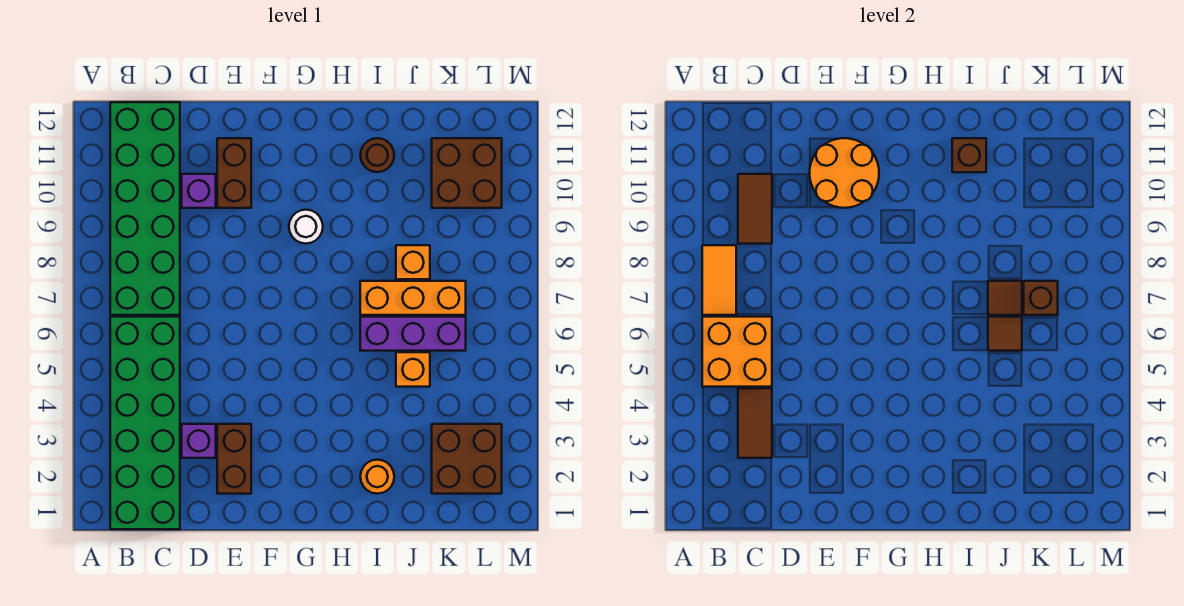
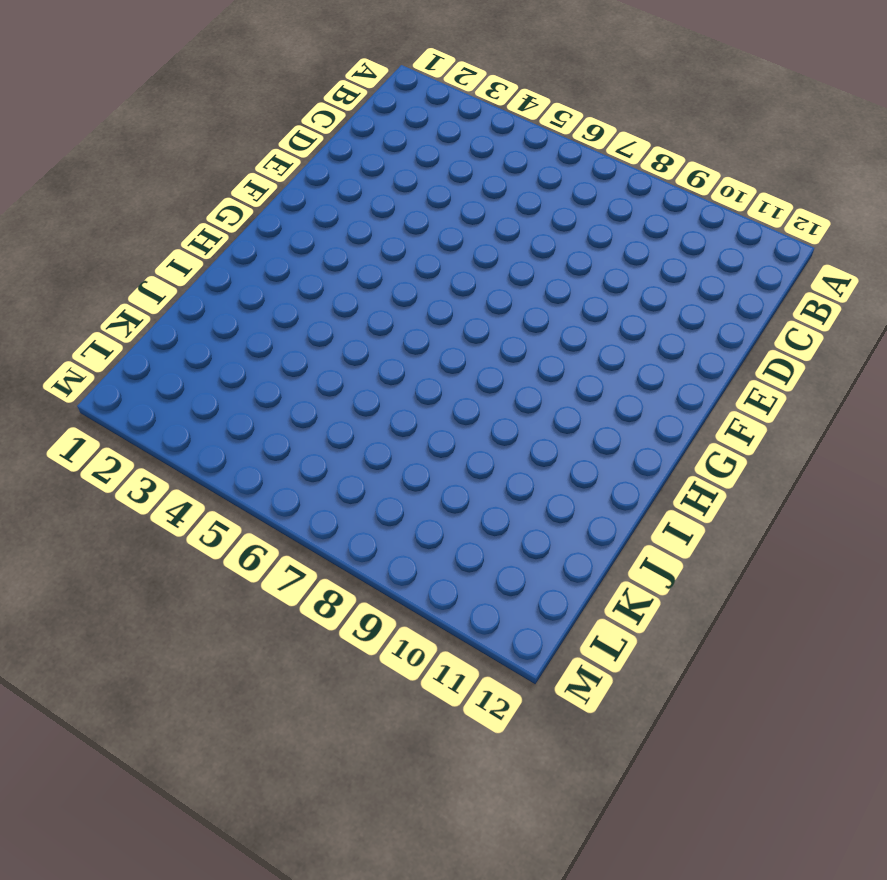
none -> green brick B1:C6 level 1
none -> green brick B7:C12 level 1
none -> purple brick D3 level 1

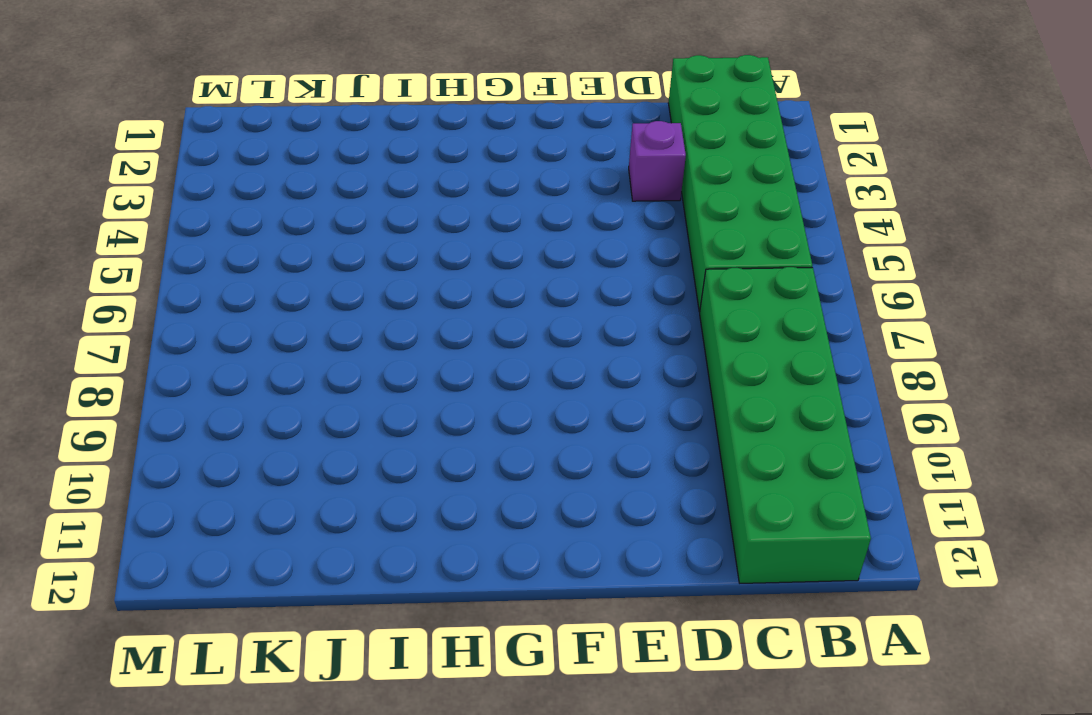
none -> purple brick D10 level 1
none -> brown brick E2:E3 level 1
none -> brown brick E10:E11 level 1

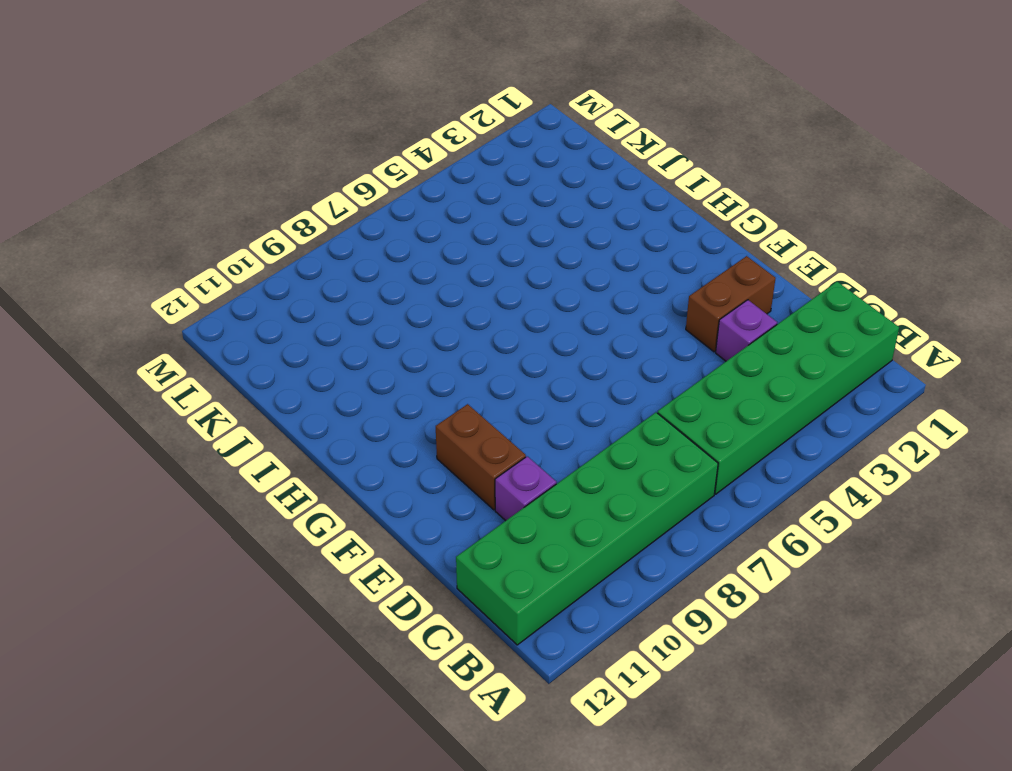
brown brick E10:F10 level 1 -> brown brick E10:E11 level 1
none -> white round brick G9 level 1
none -> orange round brick I2 level 1
none -> purple brick I6:K6 level 1

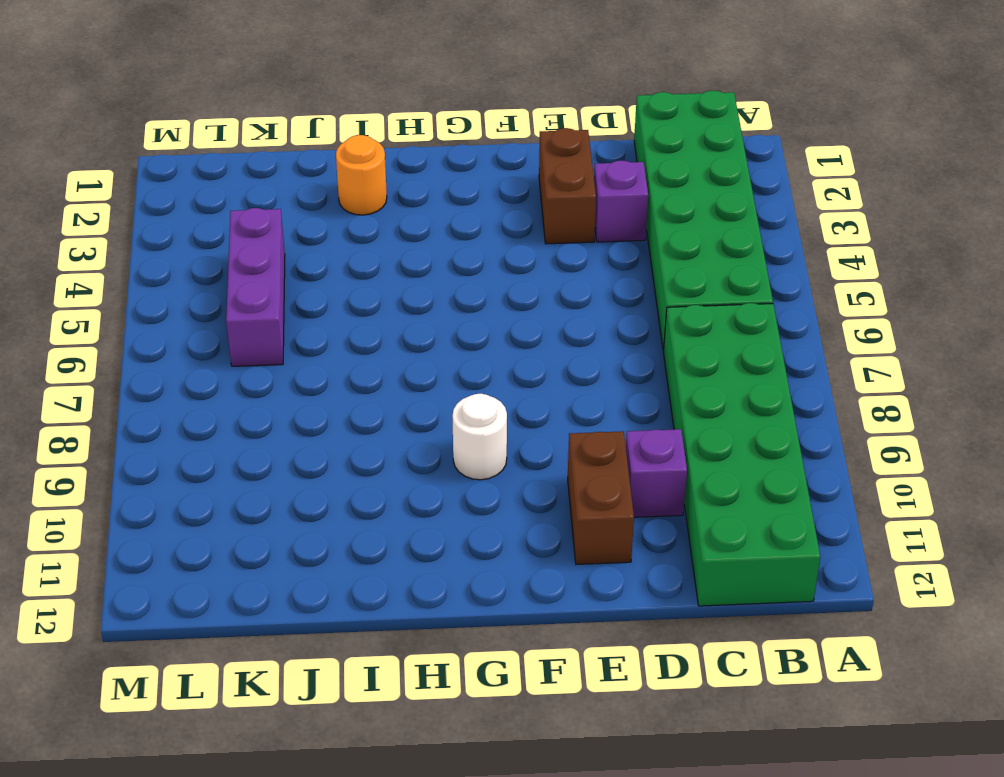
purple brick K4:K6 level 1 -> purple brick I6:K6 level 1
none -> orange brick I7:K7 level 1
none -> brown round brick I11 level 1
none -> orange brick J5 level 1

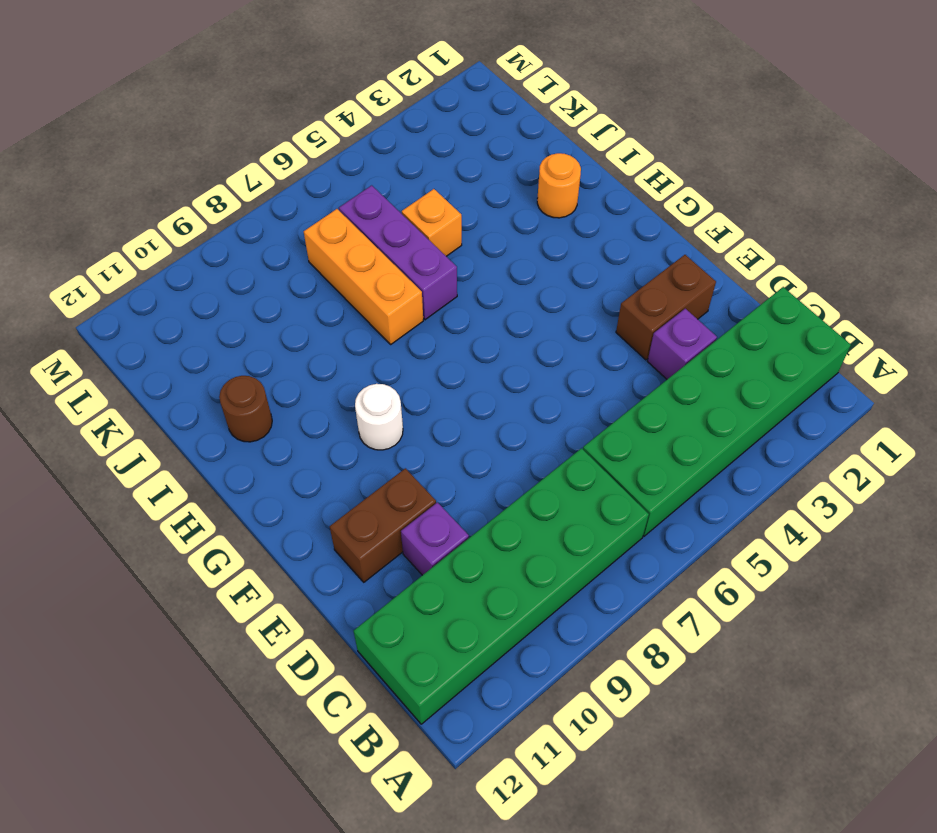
none -> orange brick J8 level 1
none -> brown brick K2:L3 level 1
none -> brown brick K10:L11 level 1

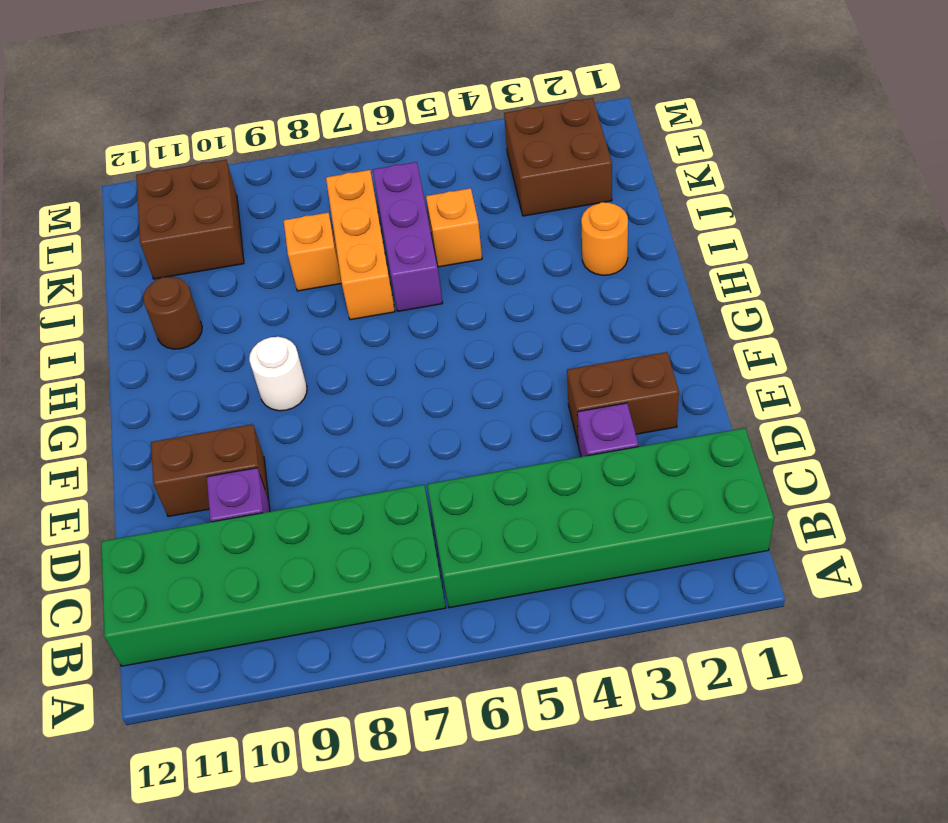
none -> orange brick B5:C6 level 2
none -> orange tile B7:B8 level 2
none -> brown tile C3:C4 level 2

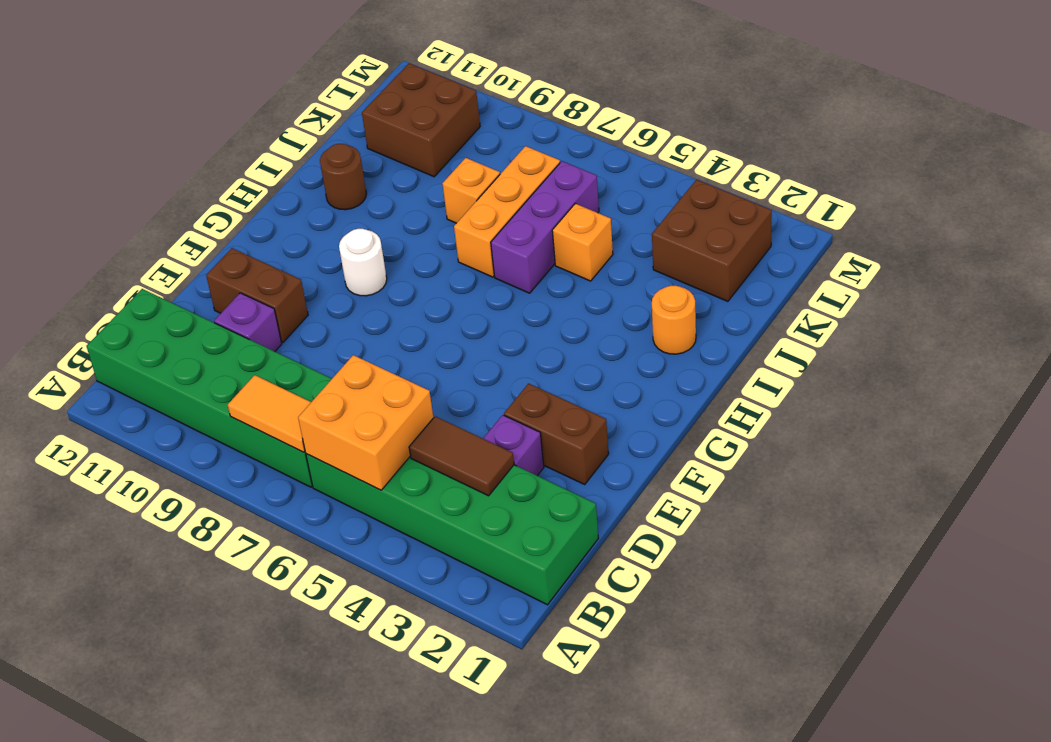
none -> brown tile C9:C10 level 2
none -> orange round brick E10:F11 level 2
none -> brown brick I11 level 2

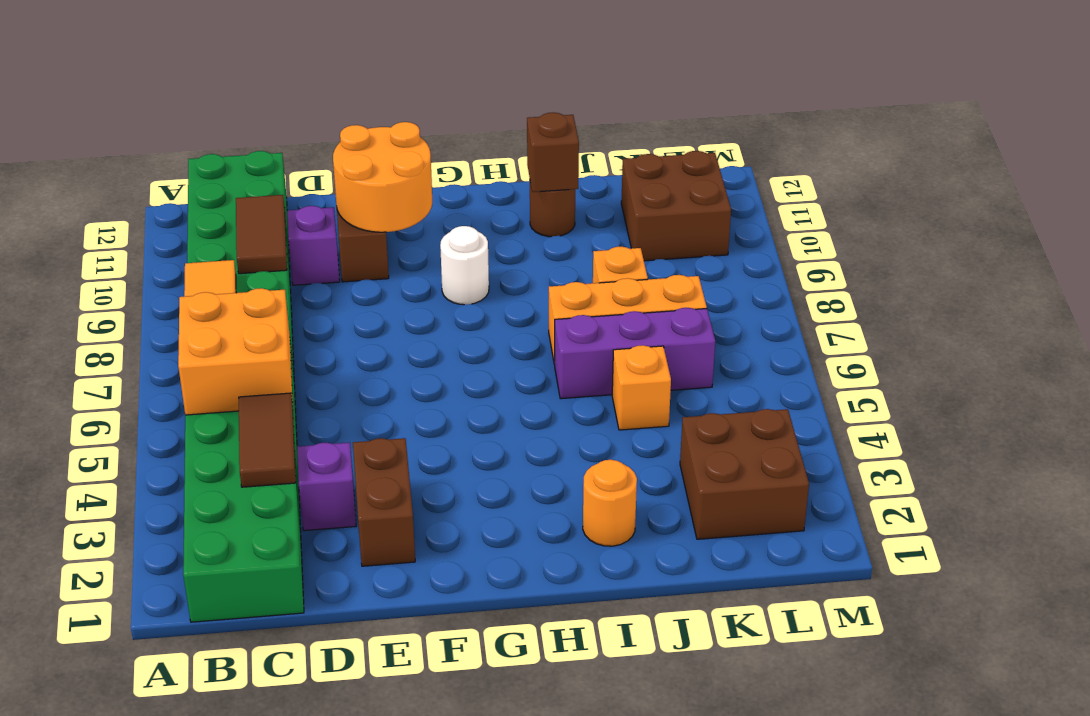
none -> brown tile J6 level 2
none -> brown tile J7 level 2
none -> brown brick K7 level 2

